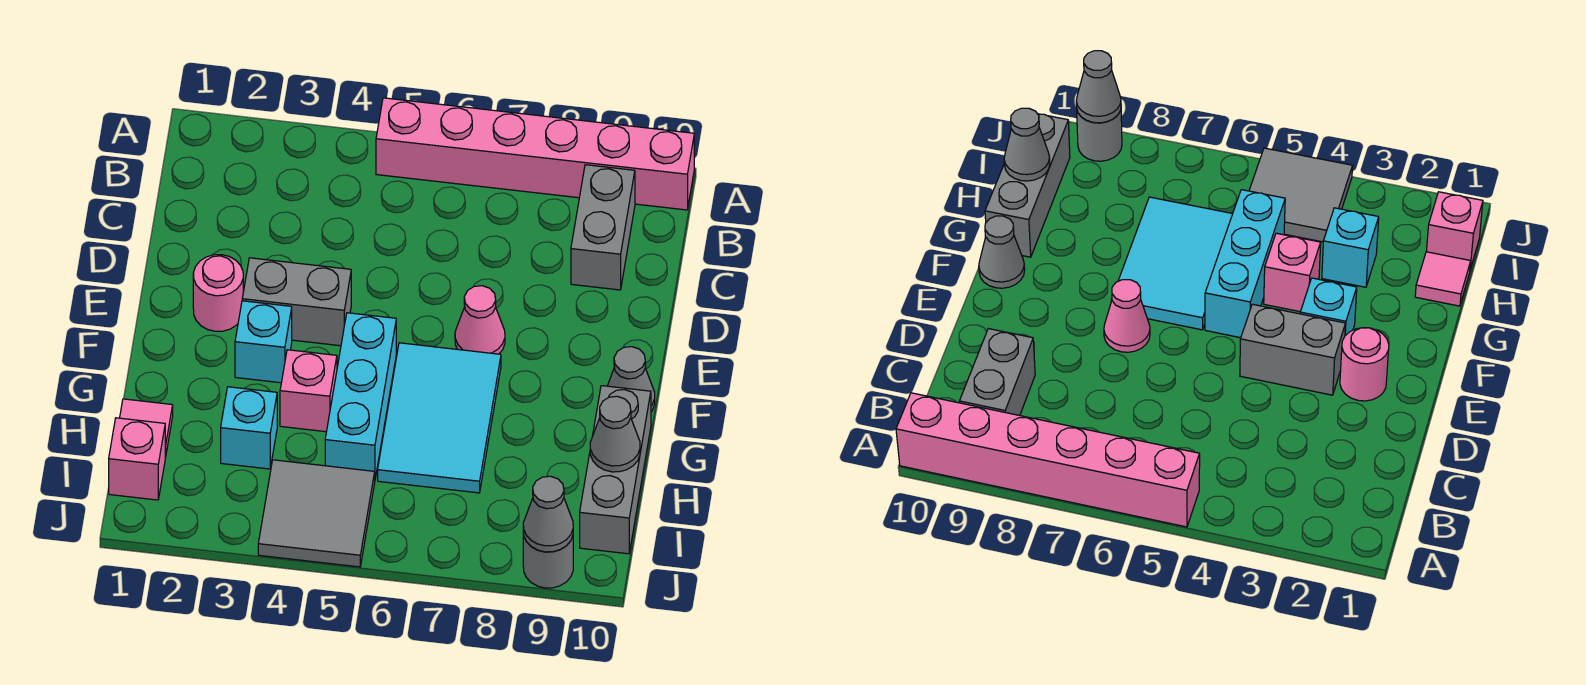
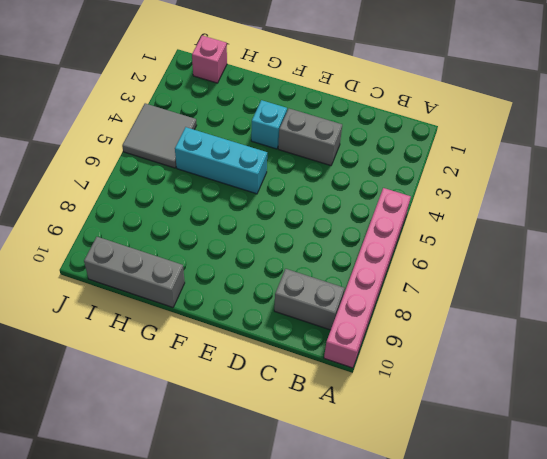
grey brick D3:E3 level 1 -> grey brick E3:E4 level 1
none -> pink round brick E2 level 1
none -> pink cone E7 level 1
none -> cyan tile F6:H7 level 1

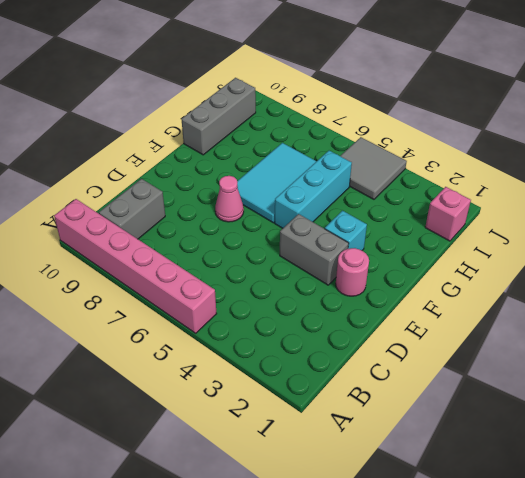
none -> grey cone F10 level 1
none -> pink brick G4 level 1
none -> pink tile H1 level 1

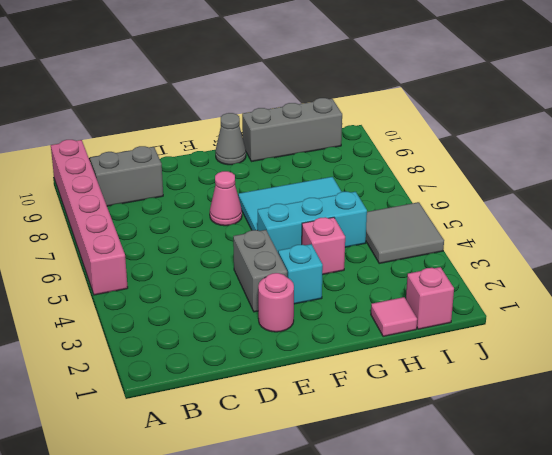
none -> cyan brick H3 level 1
none -> grey round brick J9 level 1
none -> grey cone H10 level 2

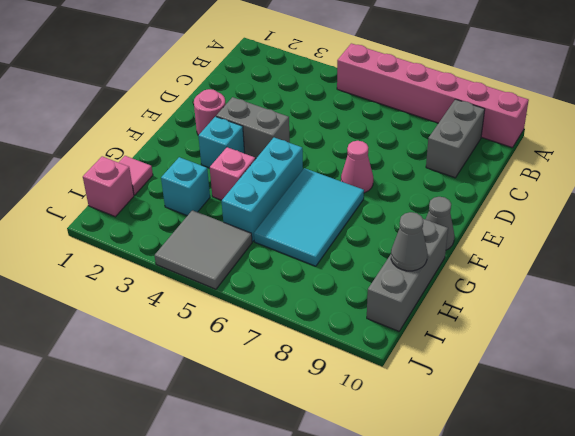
none -> grey round brick J9 level 1
none -> grey cone J9 level 2

